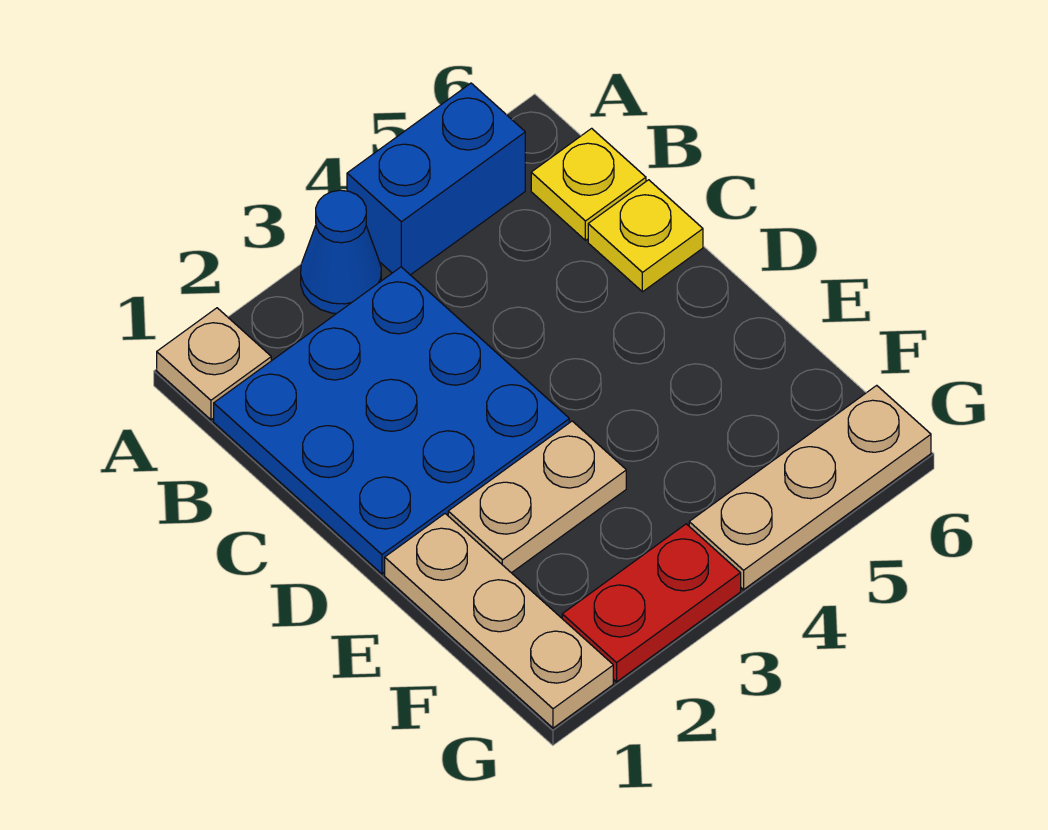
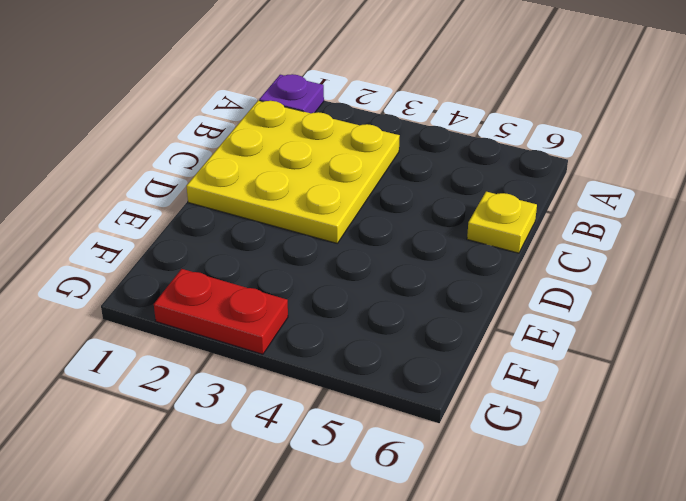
purple plate A1 level 1 -> tan plate A1 level 1
yellow plate B1:D3 level 1 -> blue plate B1:D3 level 1
none -> blue cone A3 level 1
none -> blue brick A4:A5 level 1

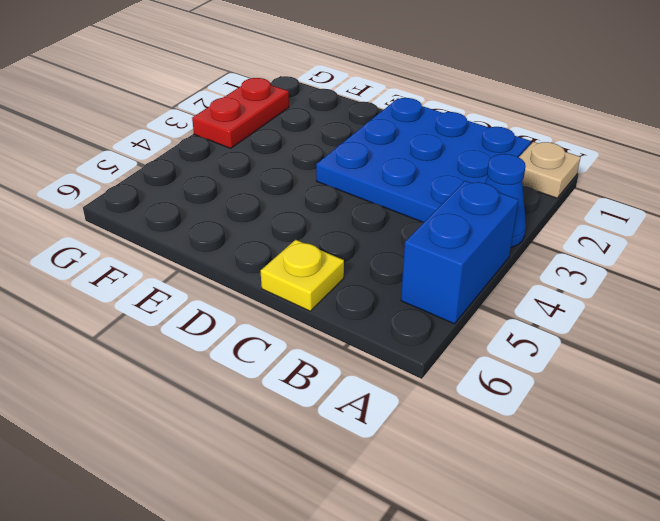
none -> yellow plate B6 level 1
none -> tan plate E1:G1 level 1

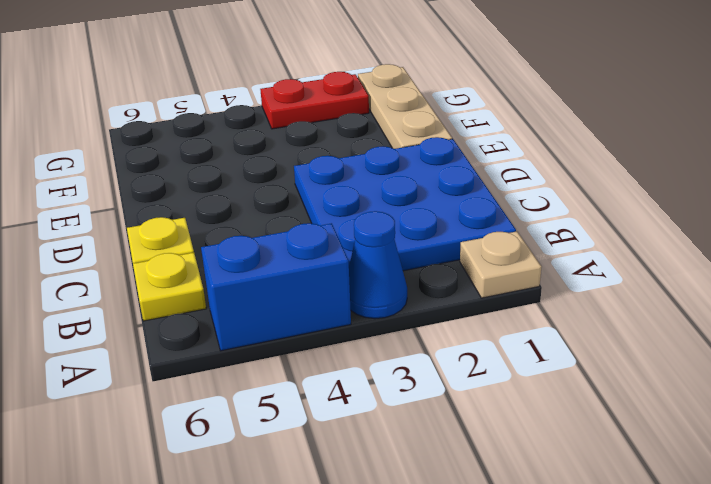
none -> tan plate E2:E3 level 1
none -> tan plate G4:G6 level 1

